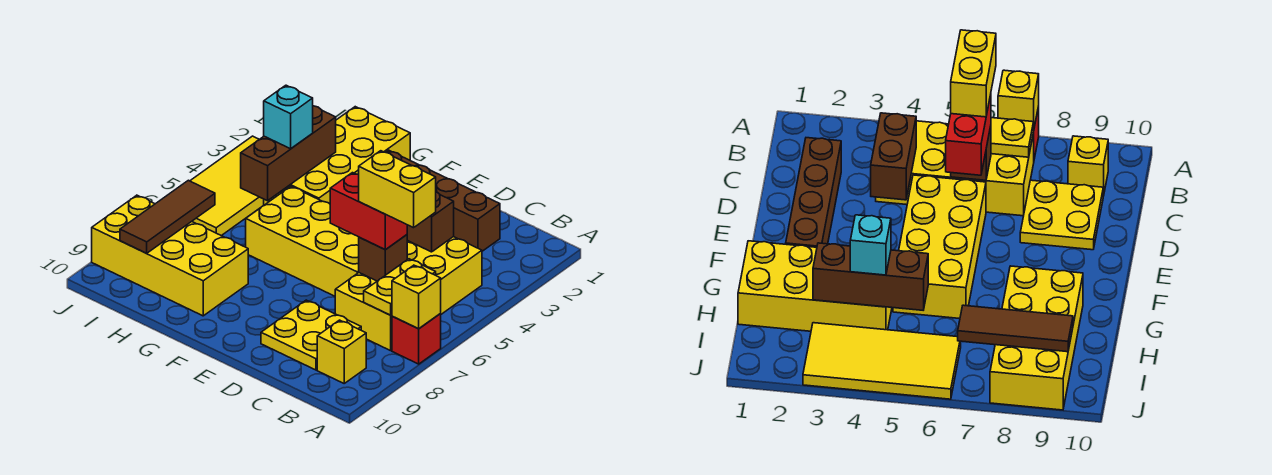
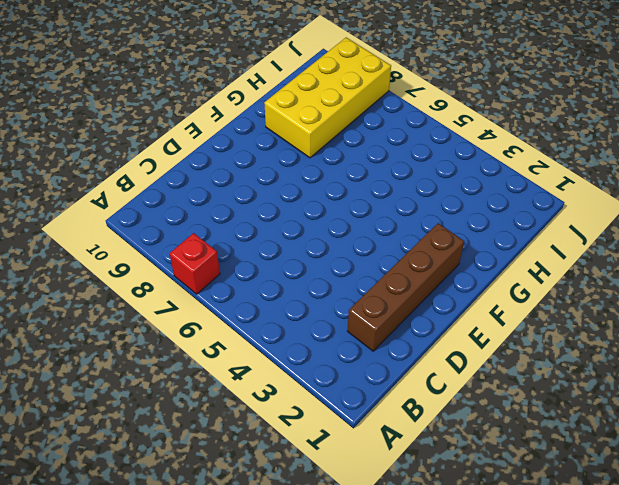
none -> yellow brick B4:C7 level 1
none -> yellow brick B9 level 1
none -> yellow plate C8:D9 level 1

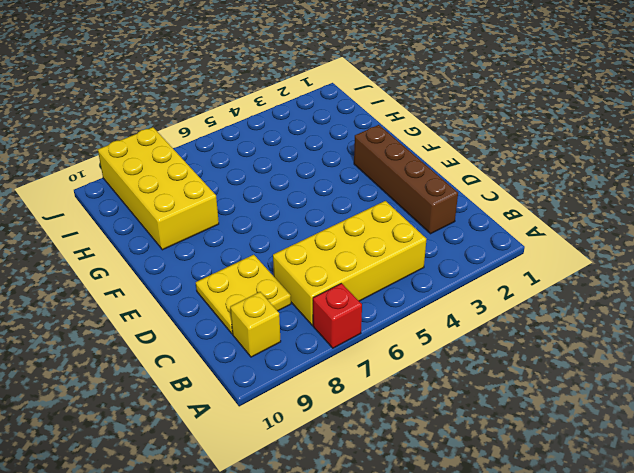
none -> yellow brick D5:G6 level 1
none -> yellow brick G1:H4 level 1
none -> yellow tile I3:J6 level 1

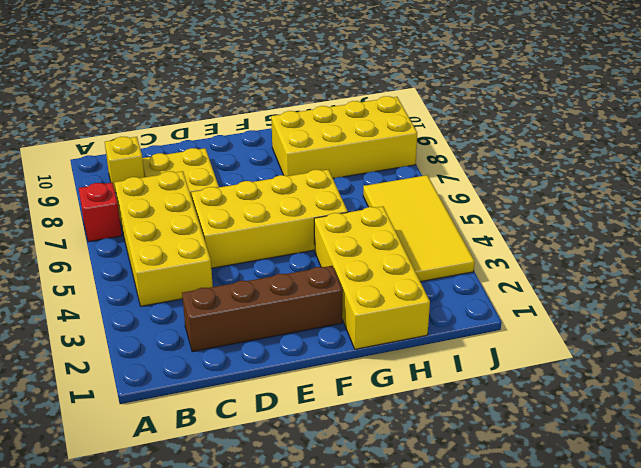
none -> yellow brick A7 level 2
none -> yellow plate B6:B7 level 2
none -> brown brick C4:D4 level 2

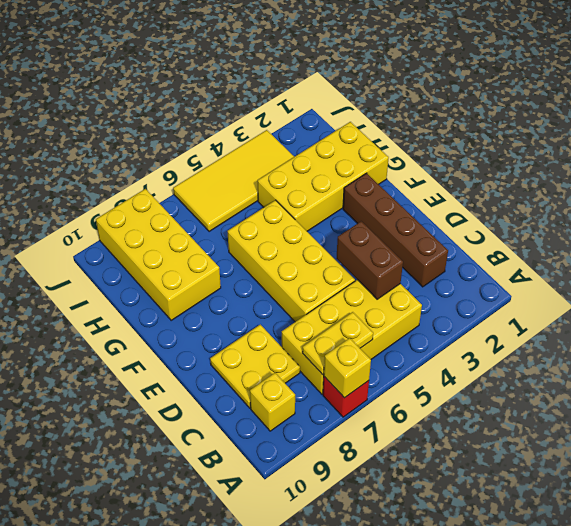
none -> brown brick C6 level 2
none -> brown brick H3:H5 level 2
none -> brown tile I7:I9 level 2

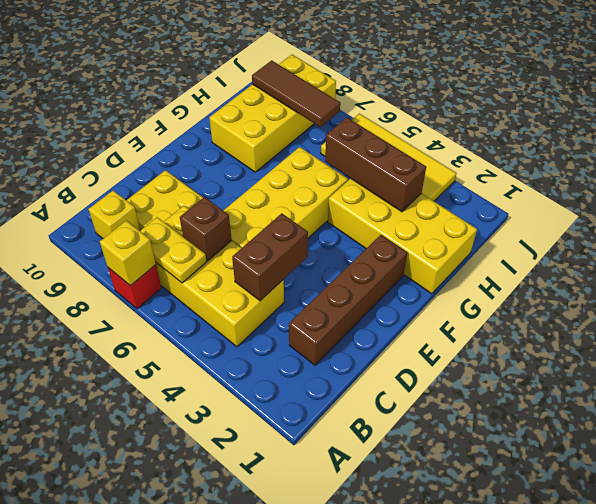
none -> red brick C6:D6 level 3
none -> cyan brick H4 level 3
none -> yellow brick B6:C6 level 4

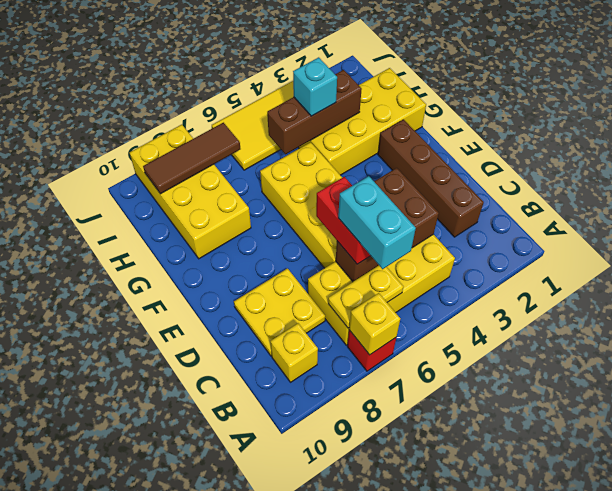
cyan brick B6:C6 level 4 -> yellow brick B6:C6 level 4

